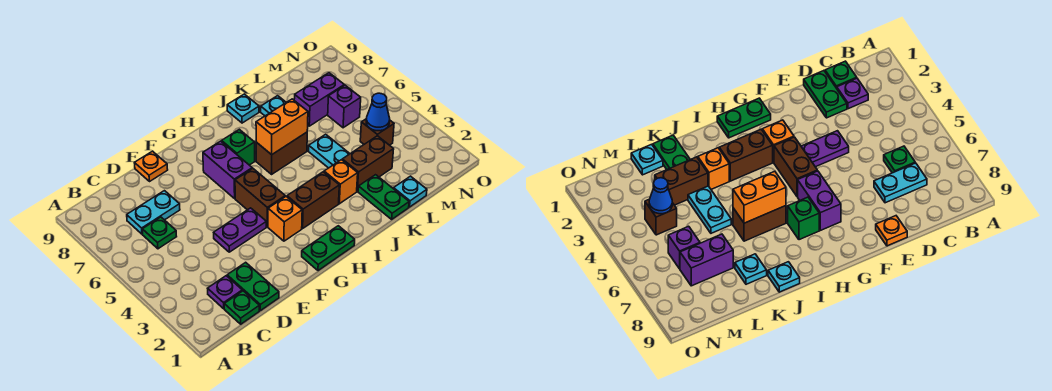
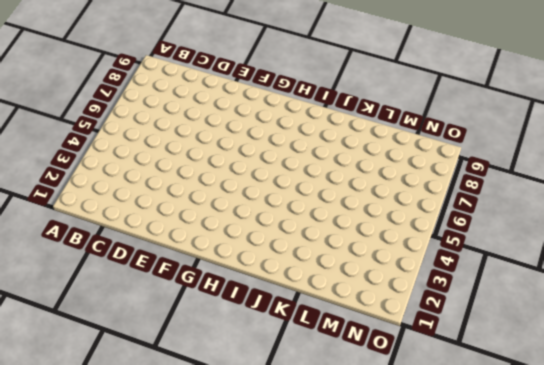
none -> green plate C1 level 1
none -> purple plate C2 level 1
none -> green plate C6 level 1

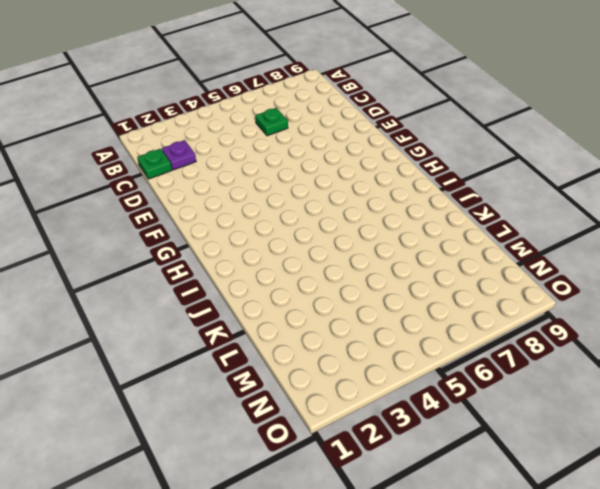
none -> cyan plate C7:D7 level 1
none -> green plate D1:D2 level 1
none -> purple plate E4:F4 level 1

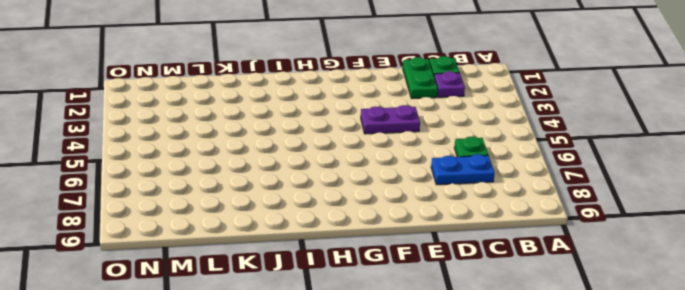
blue plate C7:D7 level 1 -> cyan plate C7:D7 level 1
none -> orange plate E9 level 1
none -> green plate G1:H1 level 1
none -> orange brick G3 level 1

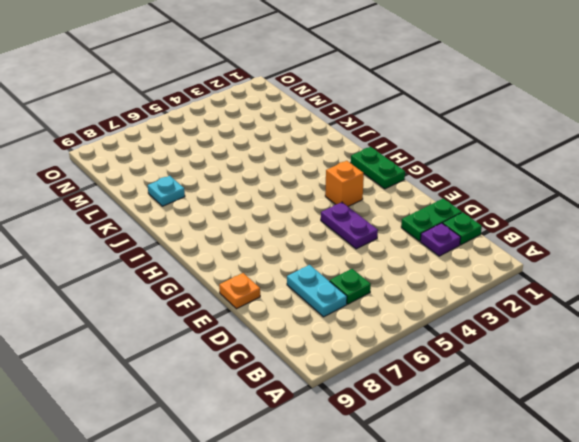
none -> brown brick G4:G5 level 1
none -> purple brick G6:G7 level 1
none -> brown brick H3:I3 level 1

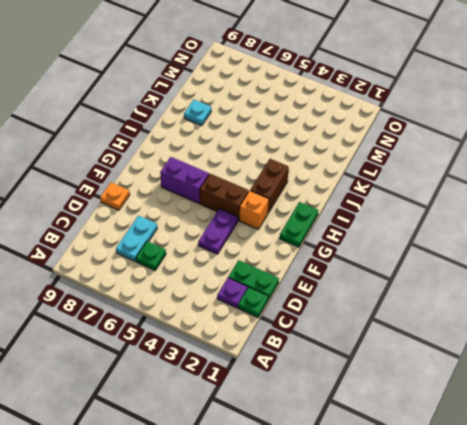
none -> green brick H7 level 1
none -> brown brick I6:J6 level 1
none -> orange brick J3 level 1

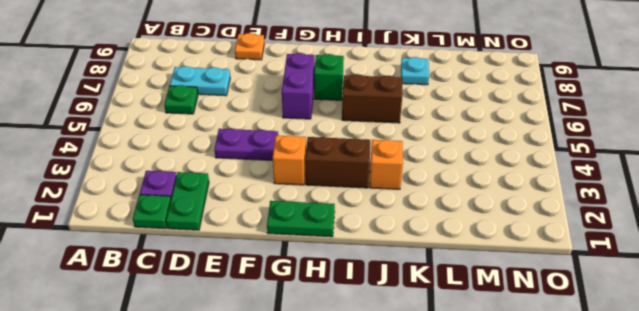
none -> brown brick G4:G5 level 1
none -> cyan plate J9 level 1
none -> green plate K1:K2 level 1

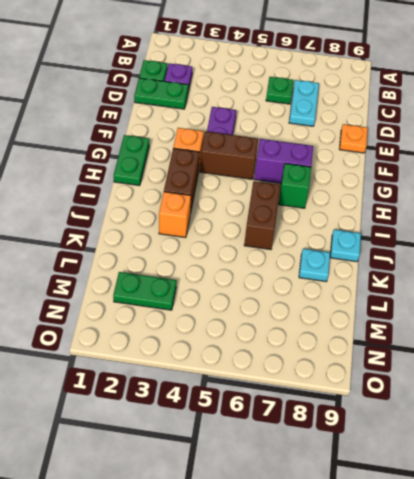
green plate M2:M3 level 1 -> green plate K1:K2 level 1
none -> brown brick K3:L3 level 1
none -> cyan plate K4:K5 level 1
none -> cyan plate L1 level 1

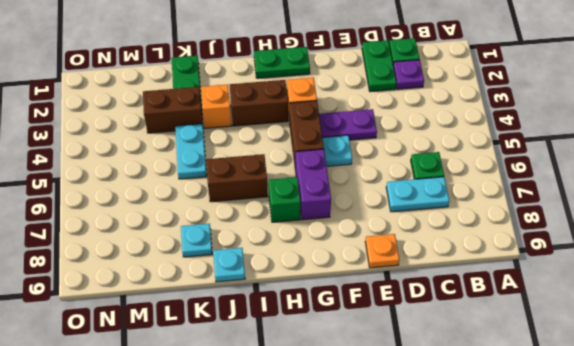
cyan plate F5 level 1 -> cyan plate L1 level 1
none -> purple brick L7:M7 level 1
none -> brown brick M4 level 1
none -> purple brick M6 level 1

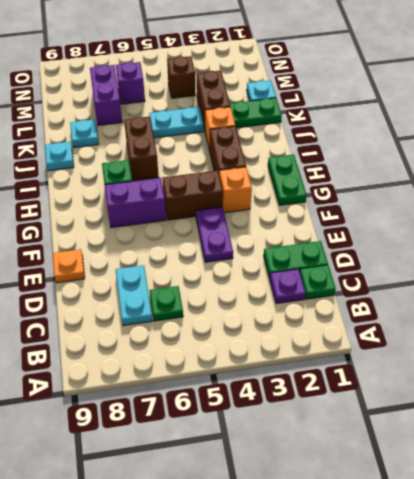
none -> orange brick I6:J6 level 2
none -> blue cone M4 level 2

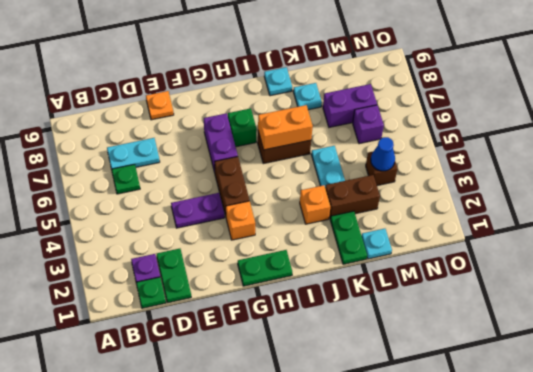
none -> brown brick H3:I3 level 1

